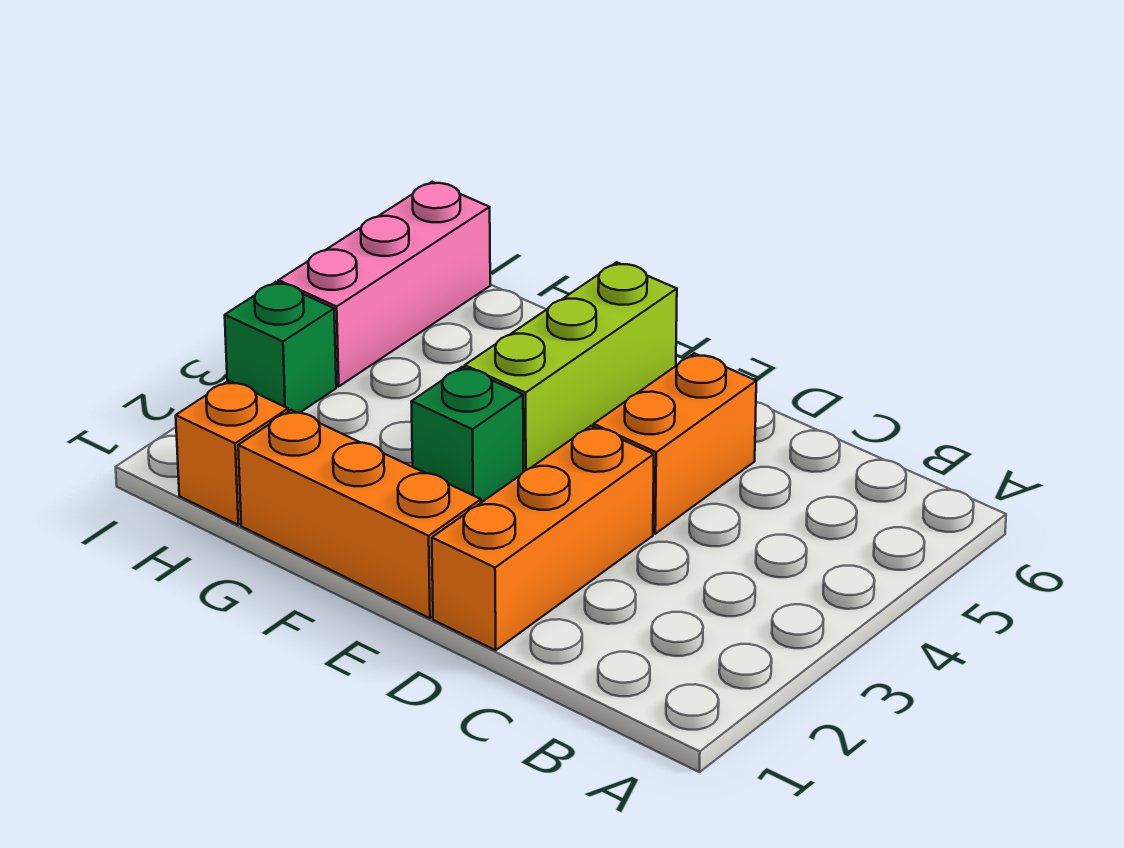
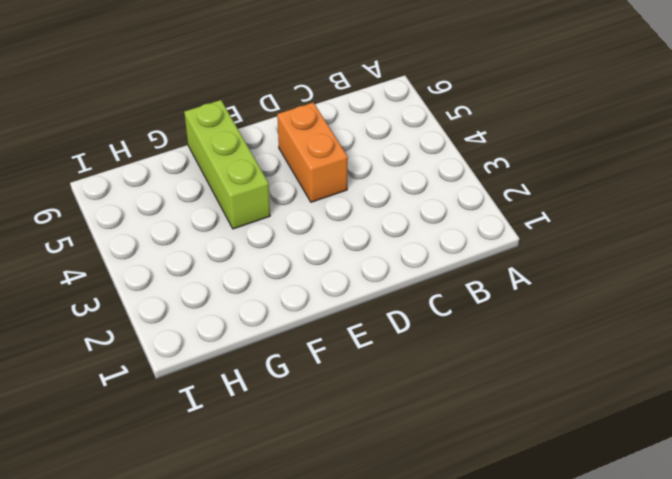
none -> orange brick D1:D3 level 1
none -> orange brick E1:G1 level 1

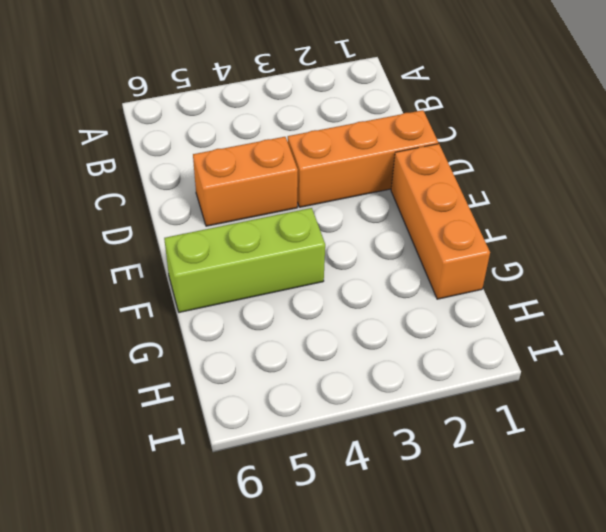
none -> green brick F3 level 1
none -> orange brick H1 level 1

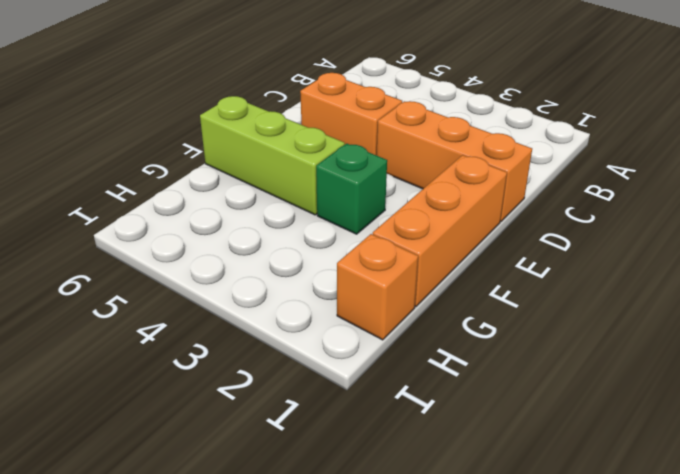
none -> green brick I3 level 1
none -> pink brick I4:I6 level 1

